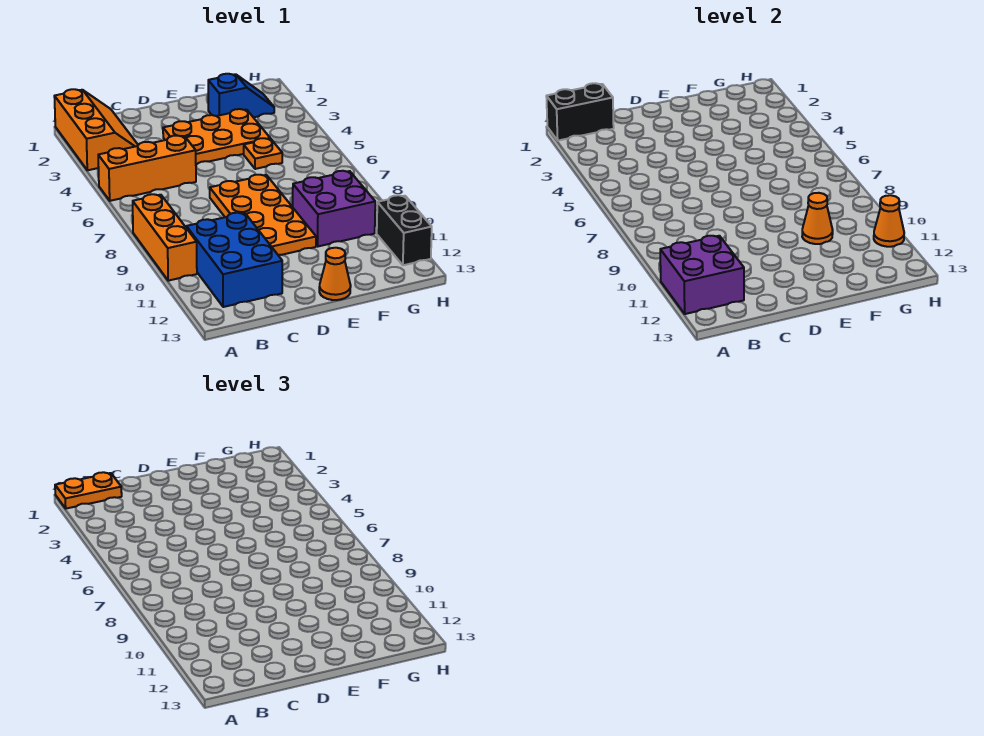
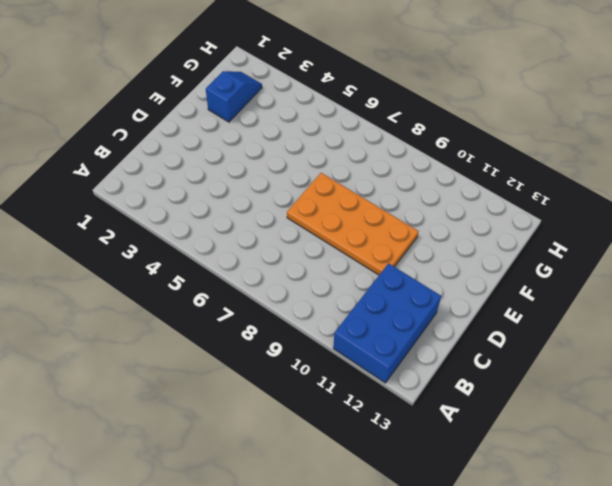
blue brick A11:C12 level 1 -> blue brick B10:C12 level 1
none -> orange slope A1:B3 level 1 top A
none -> orange brick A5:C5 level 1
none -> orange brick A8:A10 level 1

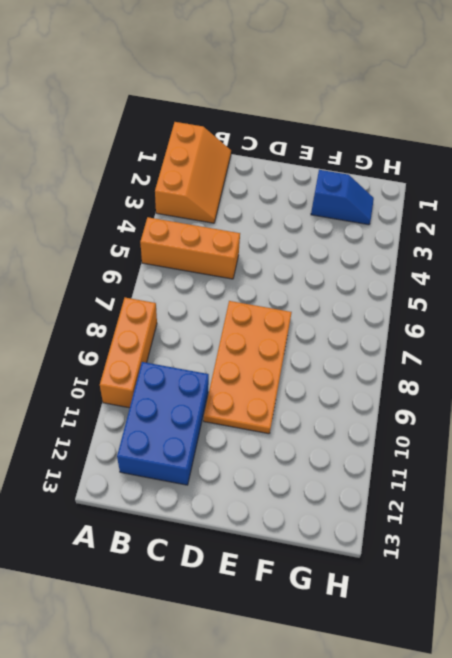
none -> orange plate D3:F4 level 1
none -> orange cone E13 level 1
none -> orange plate F5 level 1

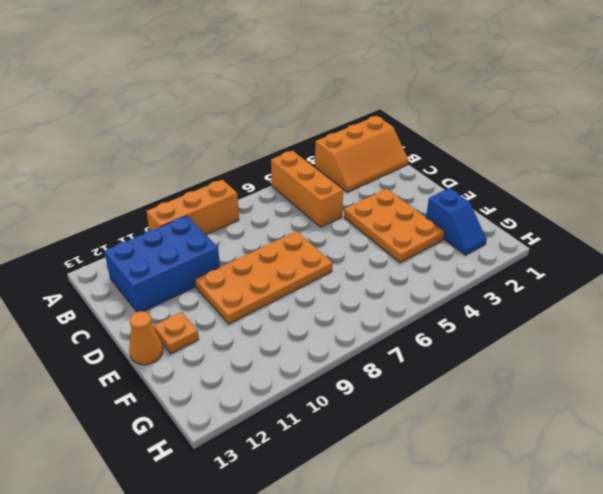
orange plate E12 level 1 -> orange plate F5 level 1
none -> purple brick F9:G10 level 1
none -> black brick H11:H12 level 1
none -> black brick A1:B1 level 2

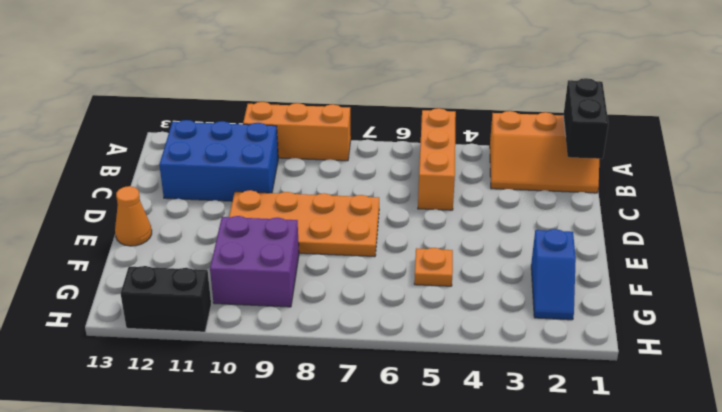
none -> orange plate D3:F4 level 1
none -> purple brick A11:B12 level 2
none -> orange cone F10 level 2

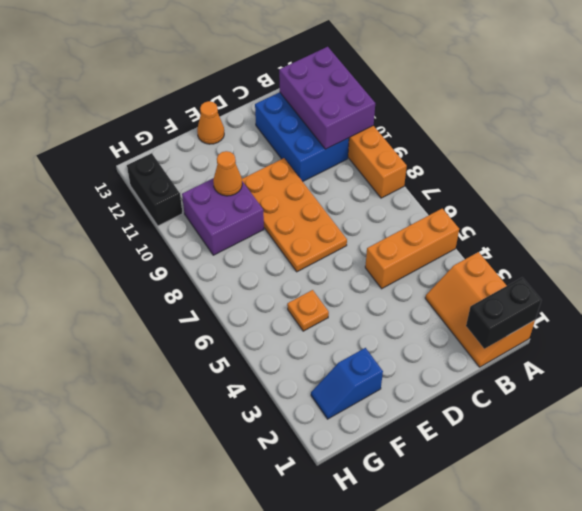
purple brick A10:B12 level 2 -> purple brick A11:B12 level 2
none -> orange plate D3:F4 level 1
none -> orange cone H11 level 2
none -> orange plate A1:B1 level 3

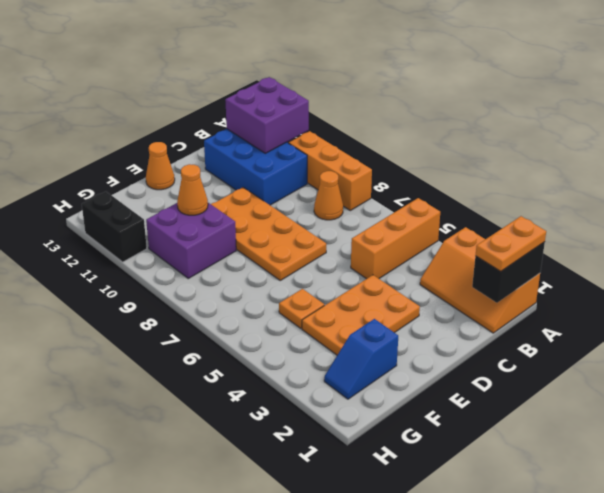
orange cone B8 level 1 -> orange cone H11 level 2

